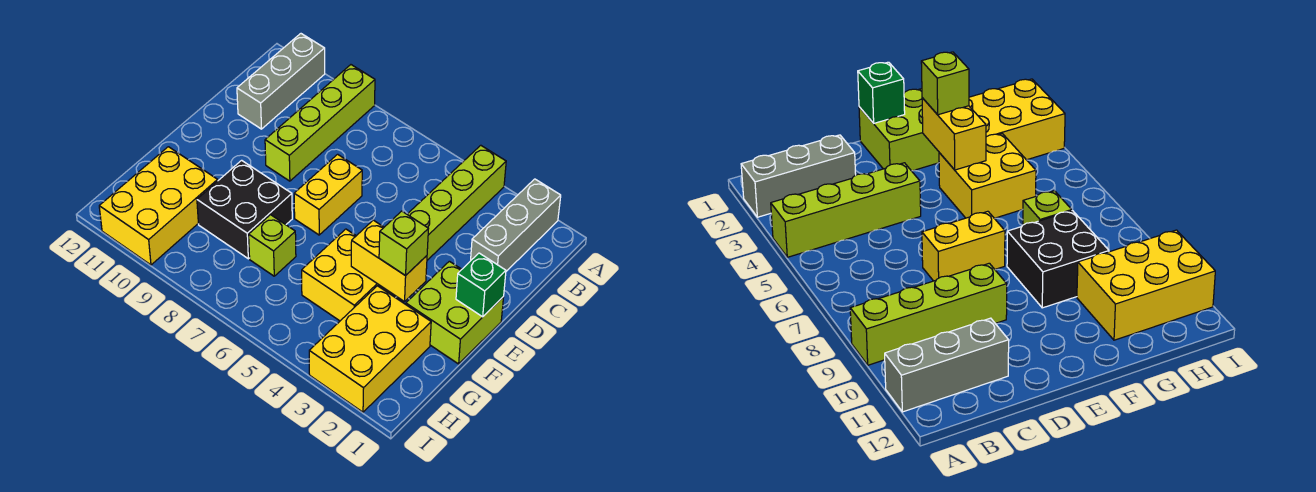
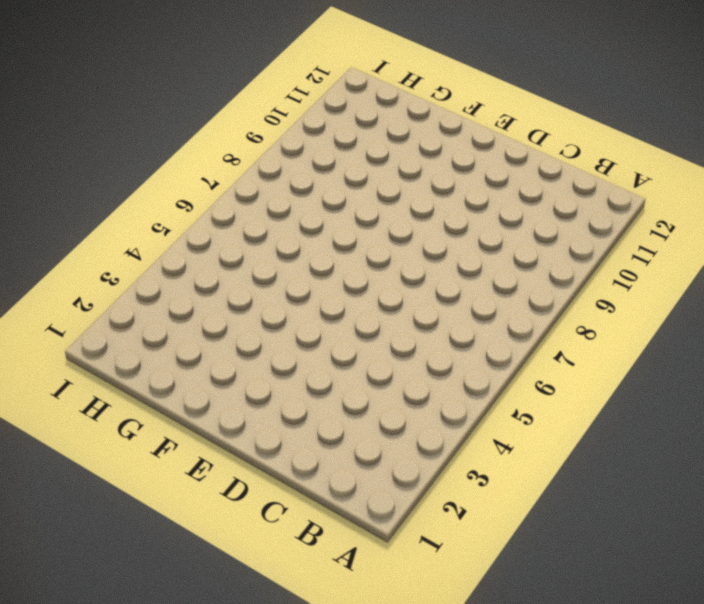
none -> grey brick A2:C2 level 1
none -> lime brick A4:D4 level 1
none -> lime brick A9:D9 level 1

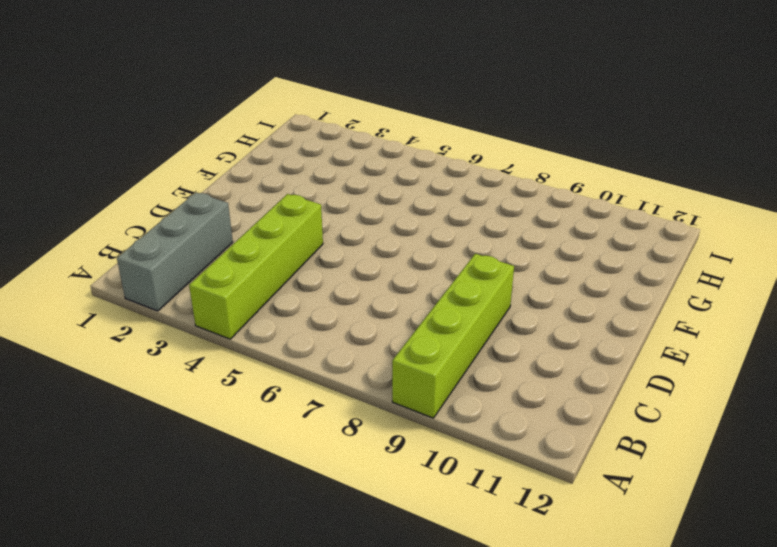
none -> grey brick A11:C11 level 1
none -> yellow brick D7:E7 level 1
none -> lime brick E1:F2 level 1

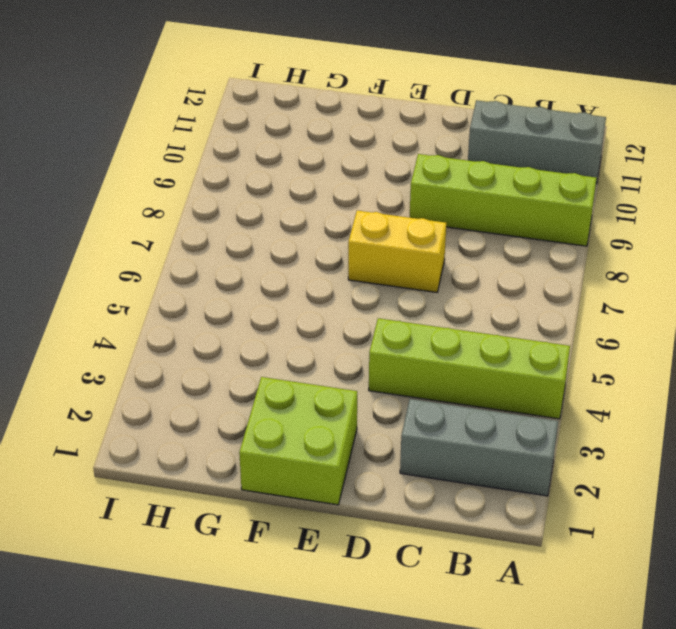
none -> yellow brick F4:G5 level 1
none -> black brick F8:G9 level 1
none -> yellow brick G2:I3 level 1

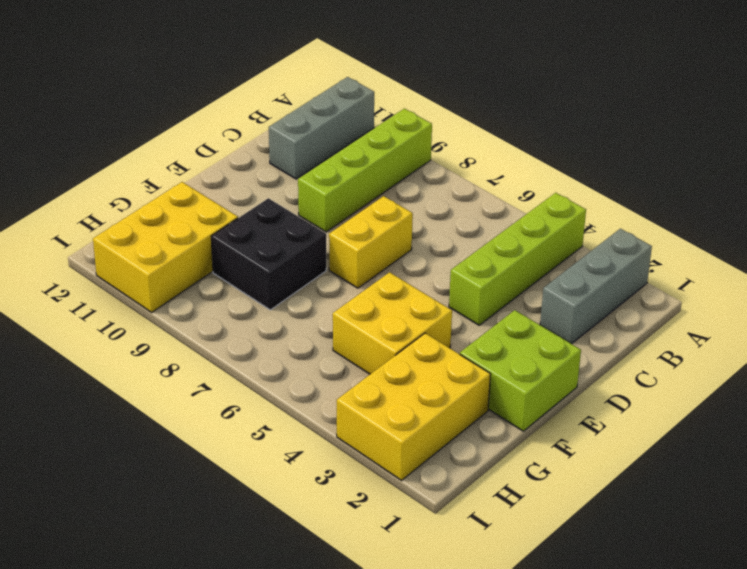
none -> lime brick G7 level 1
none -> green brick E1 level 2
none -> yellow brick F3:F4 level 2

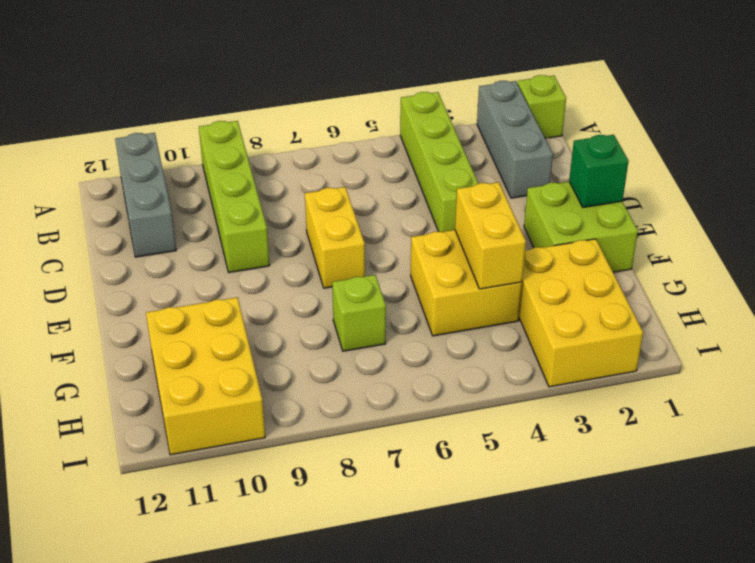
lime brick A1 level 1 -> lime brick F3 level 3
yellow brick F4:G4 level 2 -> yellow brick F3:F4 level 2
none -> black brick F8:G9 level 1

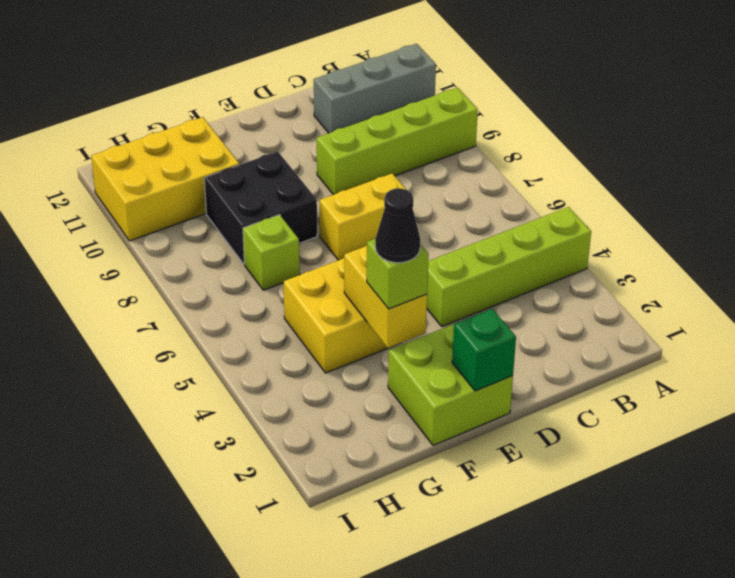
black cone F3 level 4 -> none
none -> grey brick A2:C2 level 1
none -> yellow brick G2:I3 level 1

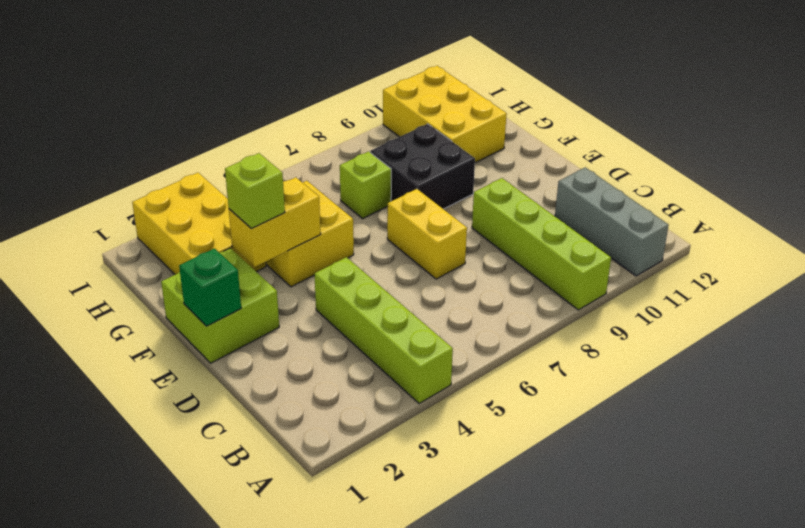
none -> grey brick A2:C2 level 1

